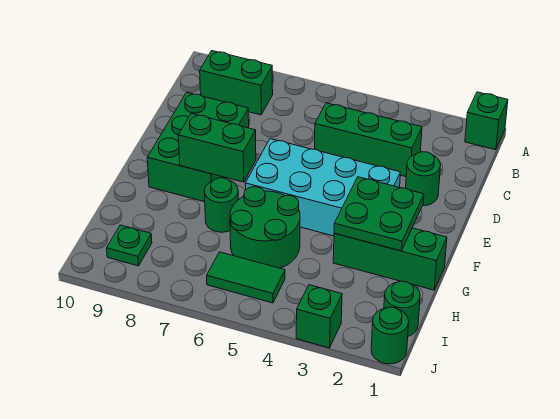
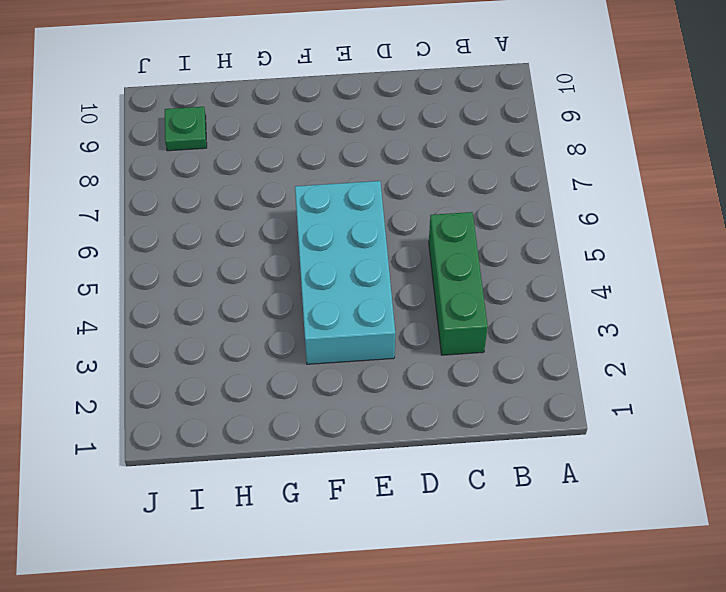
none -> green brick A1 level 1
none -> green brick B8:B9 level 1
none -> green round brick D2 level 1

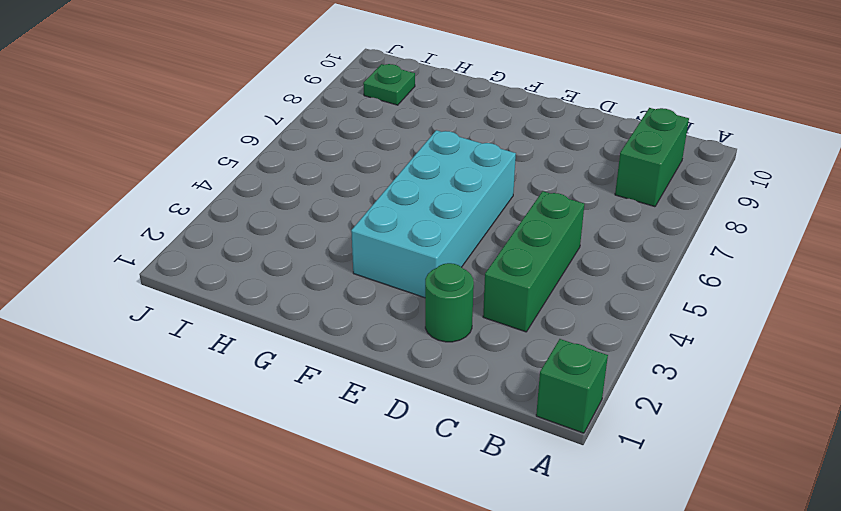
none -> green brick D8:F9 level 1
none -> green brick G1:G3 level 1
none -> green round brick G5:H6 level 1

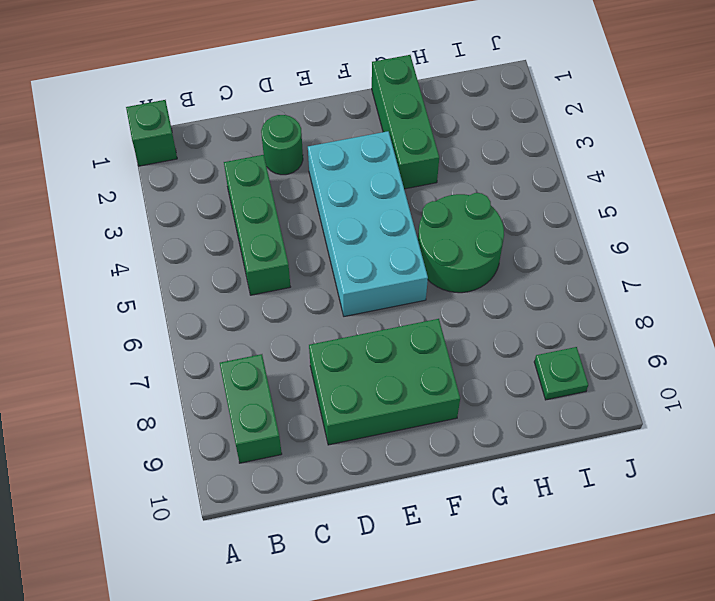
none -> green round brick G7 level 1
none -> green round brick I1 level 1
none -> green tile I5:I6 level 1

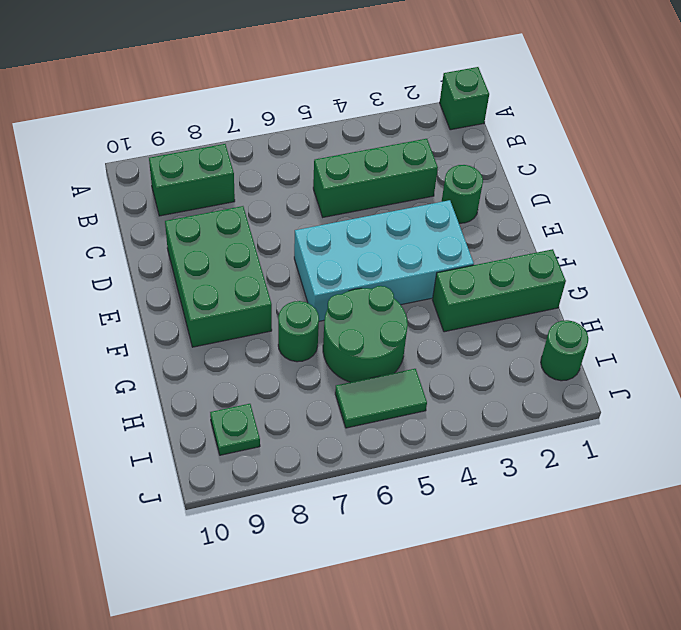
none -> green round brick J1 level 1
none -> green brick J3 level 1
none -> green plate F2:G3 level 2

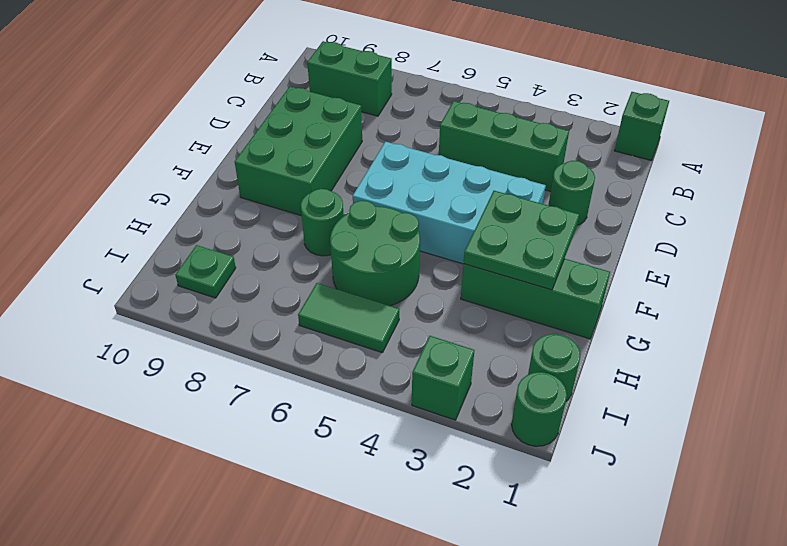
none -> green brick F7:F8 level 2

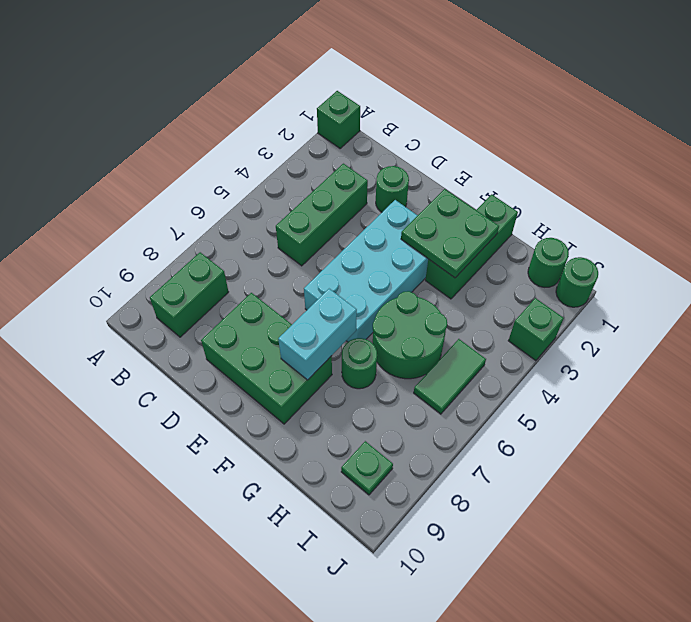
cyan brick F7:F8 level 2 -> green brick F7:F8 level 2

